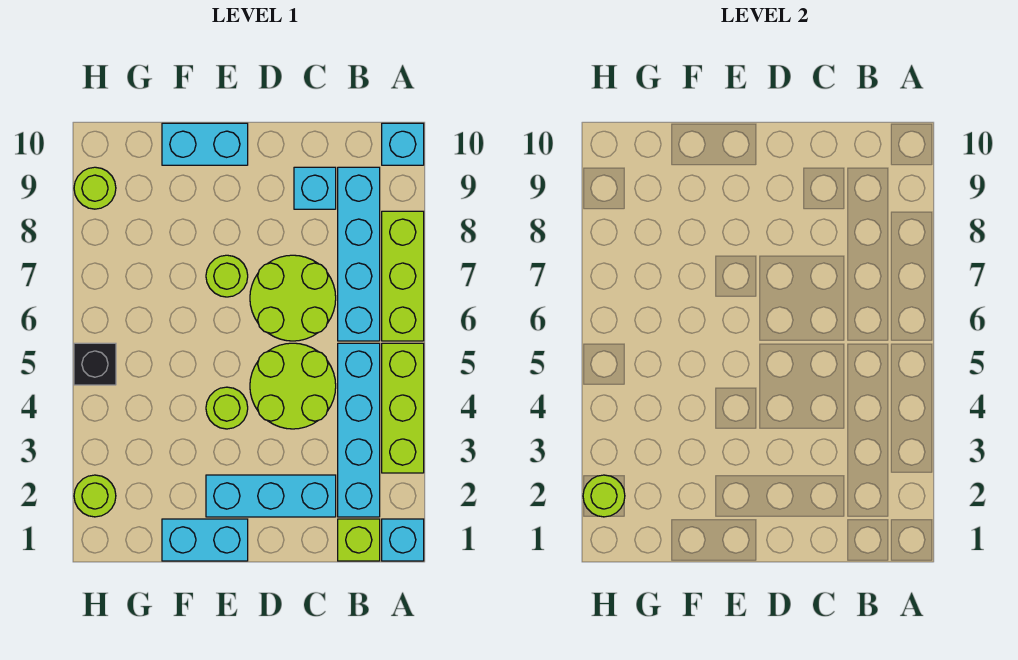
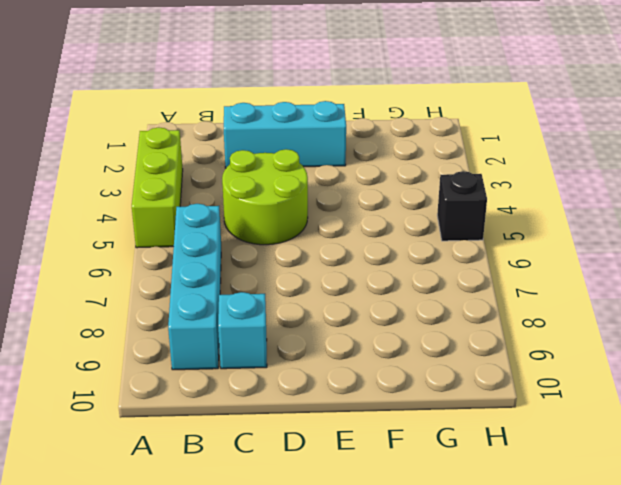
none -> cyan brick A1 level 1
none -> lime brick A6:A8 level 1
none -> cyan brick A10 level 1

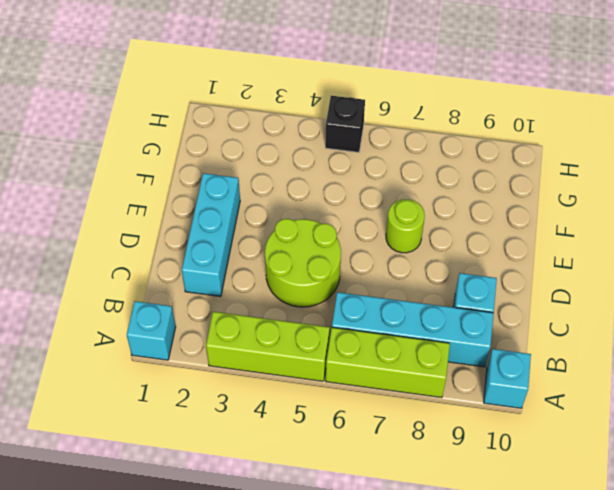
none -> lime brick B1 level 1
none -> cyan brick B2:B5 level 1
none -> lime round brick C6:D7 level 1

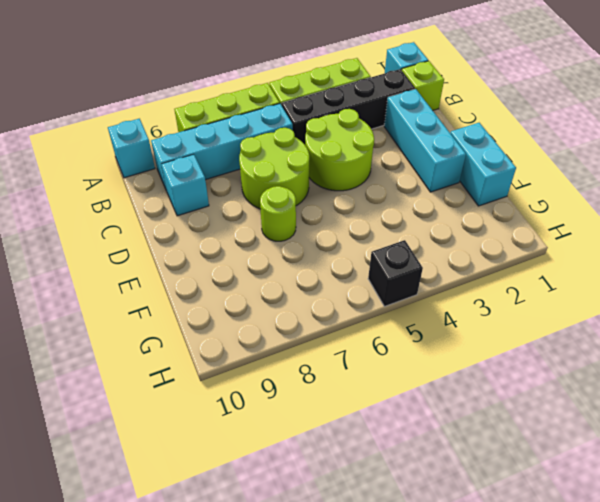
black brick B2:B5 level 1 -> cyan brick B2:B5 level 1
none -> lime round brick E4 level 1
none -> cyan brick E10:F10 level 1
none -> lime round brick H2 level 1

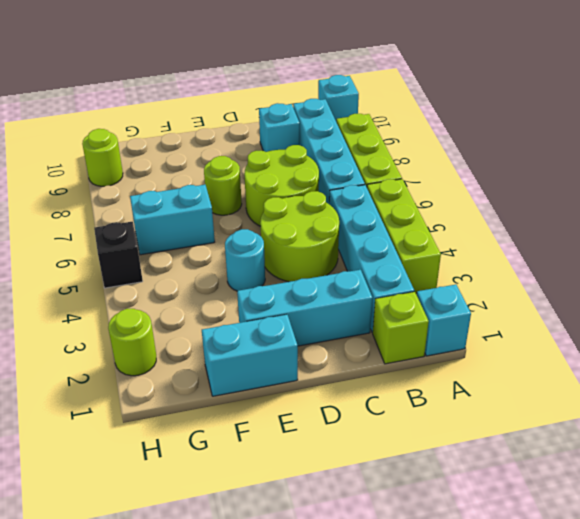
cyan round brick E4 level 1 -> lime round brick E4 level 1
cyan brick F6:G6 level 1 -> cyan brick E10:F10 level 1
none -> lime round brick H2 level 2

